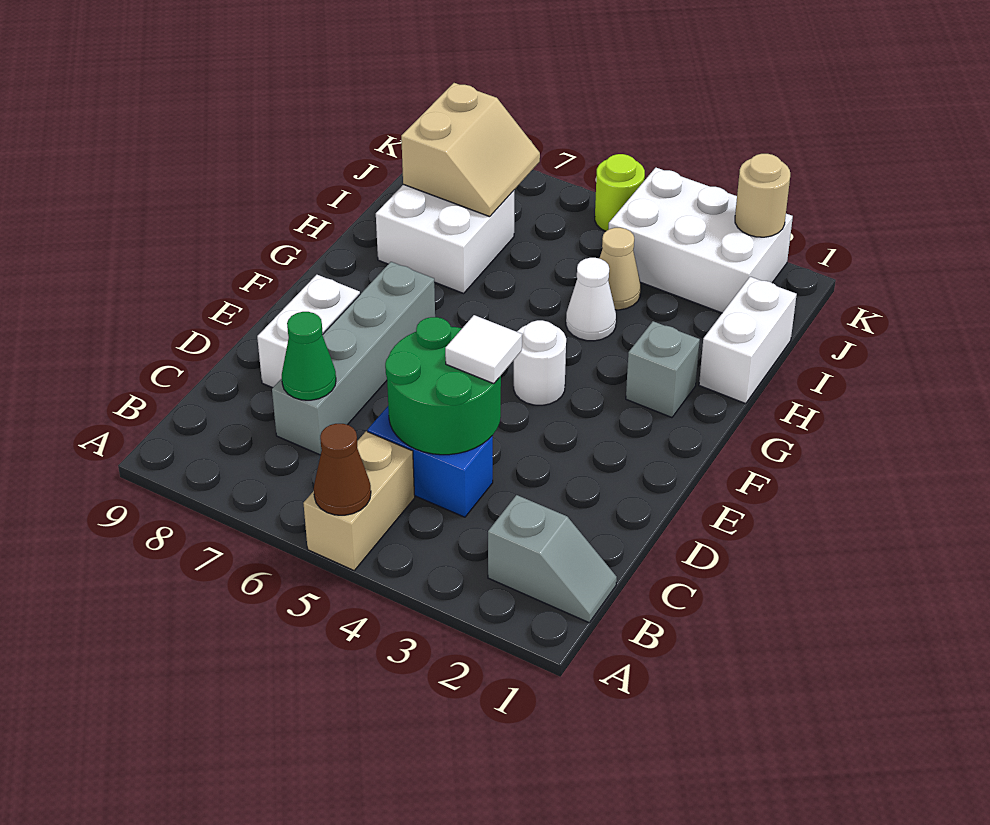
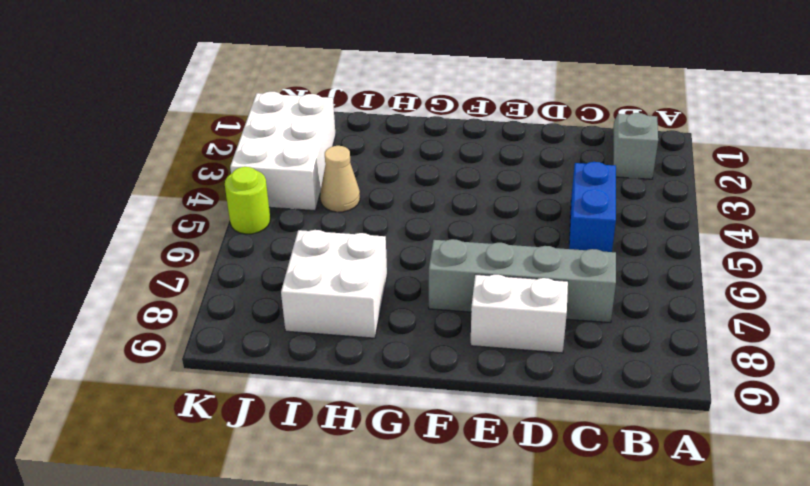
none -> tan brick A5:B5 level 1
none -> white round brick F4 level 1
none -> grey brick G2 level 1

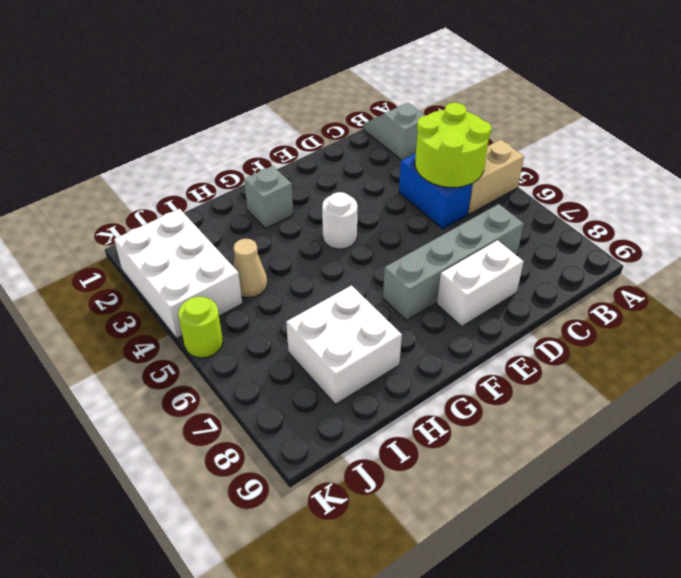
lime round brick B4:C5 level 2 -> green round brick C4:D5 level 2
none -> white brick H1:I1 level 1
none -> white cone H4 level 1
none -> brown cone A5 level 2

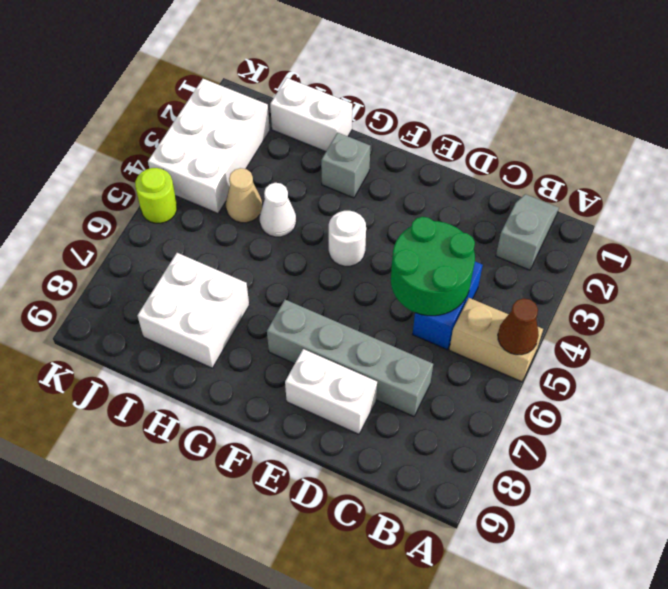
none -> green cone C7 level 2
none -> tan slope I7:J8 level 2 top 8
none -> tan round brick K2 level 2

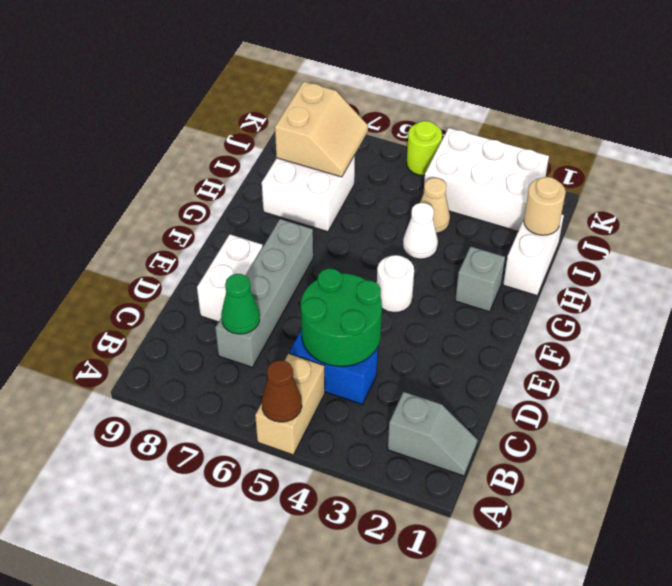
tan round brick I1 level 2 -> tan round brick K2 level 2
none -> white tile D4 level 3

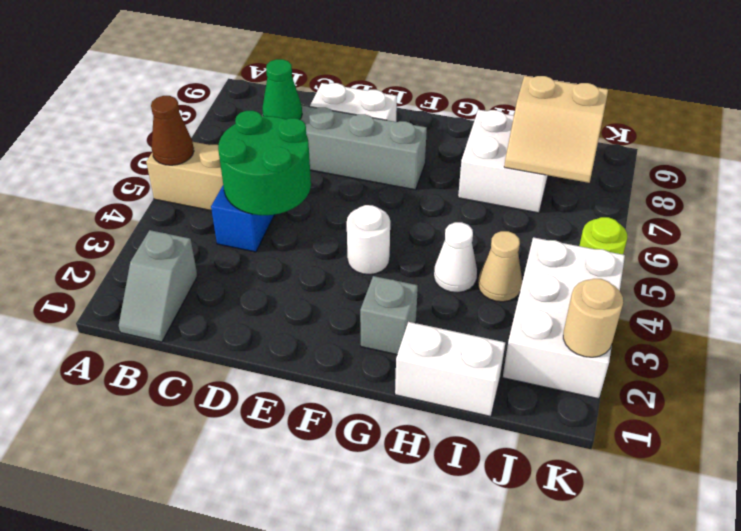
none -> white tile D4 level 3

